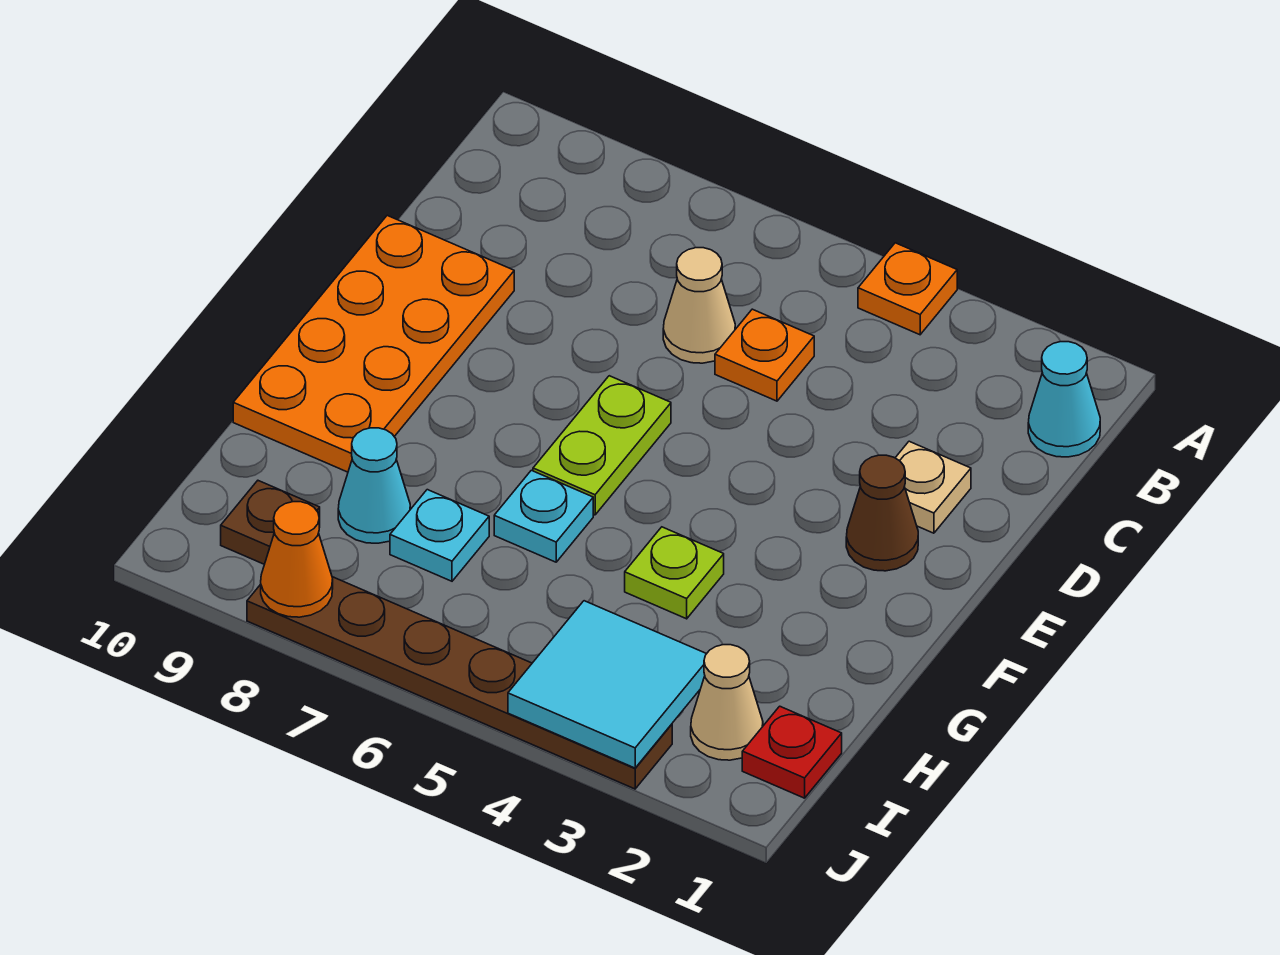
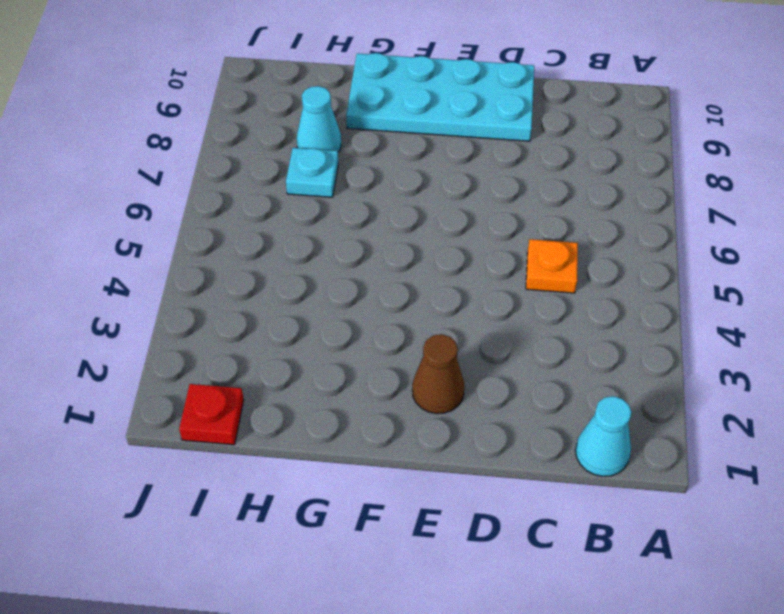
cyan plate D9:G10 level 1 -> orange plate D9:G10 level 1
none -> orange plate A4 level 1
none -> tan cone C6 level 1
none -> tan plate D2 level 1

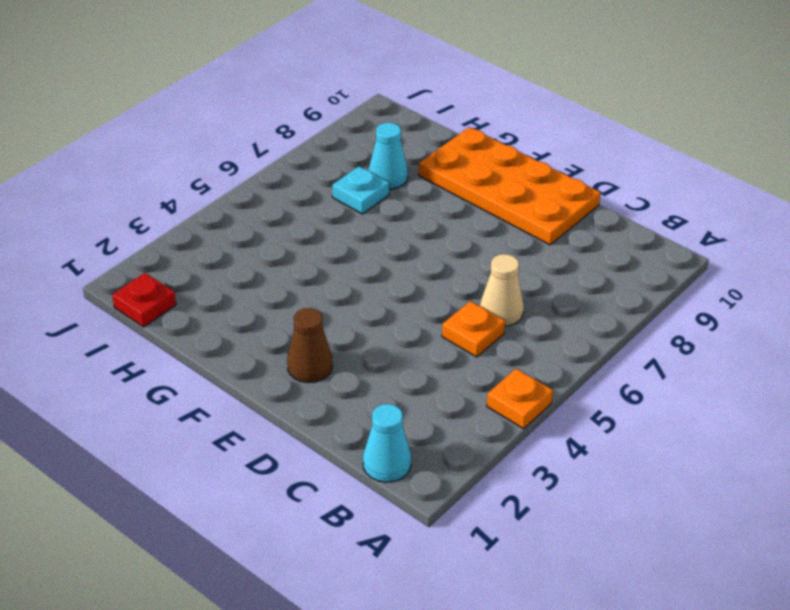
none -> tan plate D2 level 1
none -> lime plate E6:F6 level 1
none -> lime plate G4 level 1

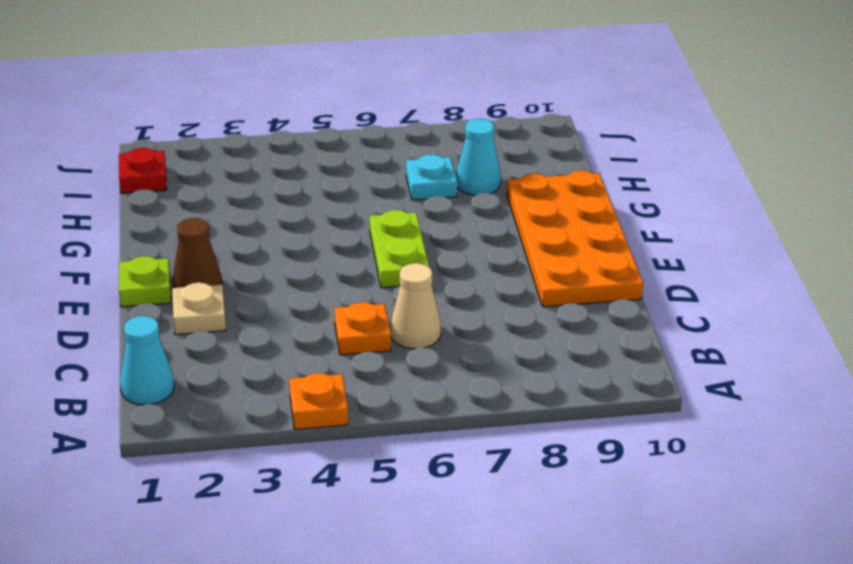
lime plate E1 level 1 -> lime plate G4 level 1
none -> cyan plate G6 level 1
none -> tan cone I2 level 1
none -> brown plate I9 level 1

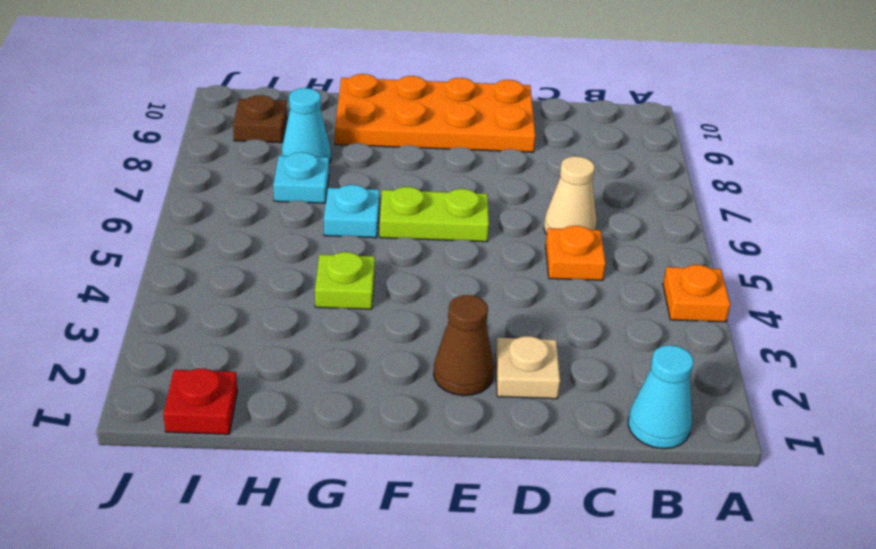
none -> tan cone I2 level 1
none -> brown plate J3:J8 level 1
none -> cyan tile I3:J4 level 2

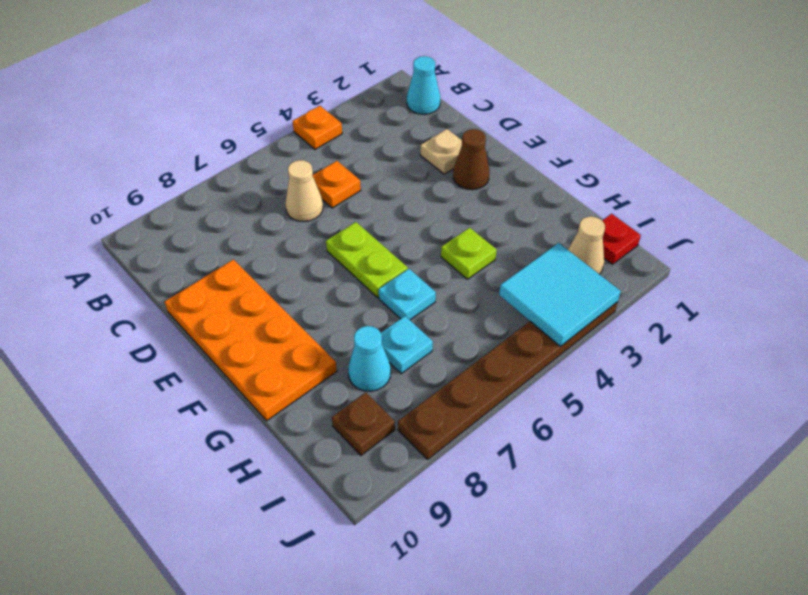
none -> orange cone J8 level 2

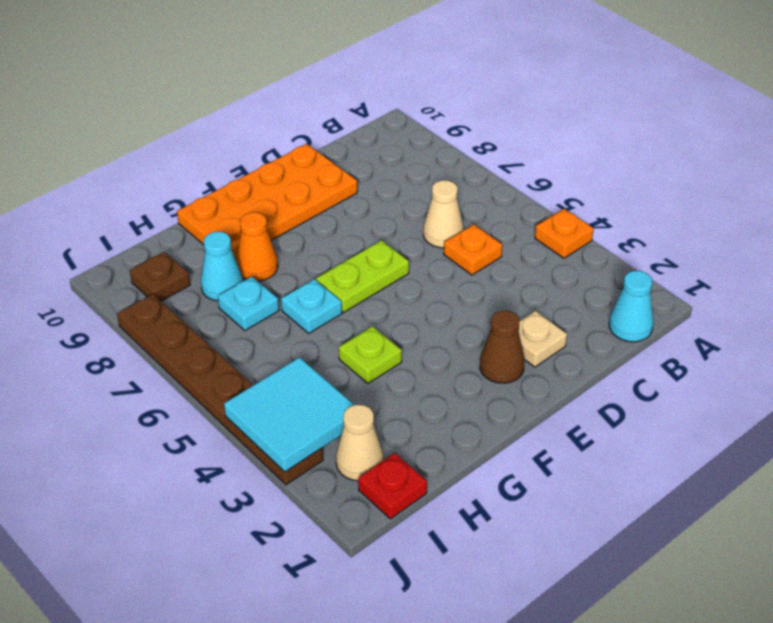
orange cone G8 level 1 -> orange cone J8 level 2

